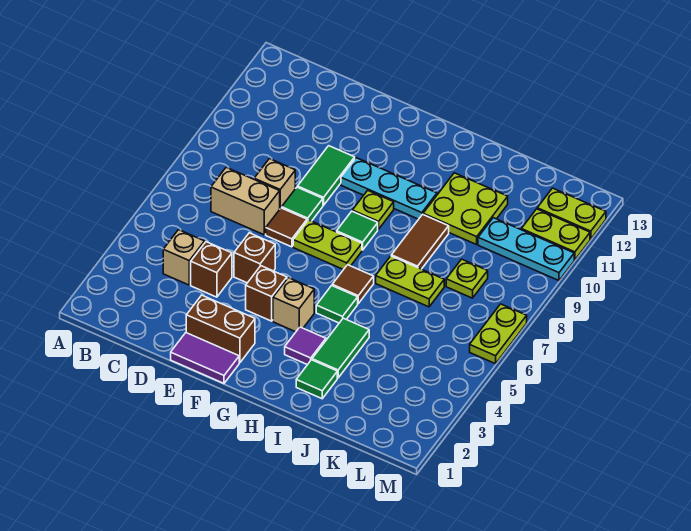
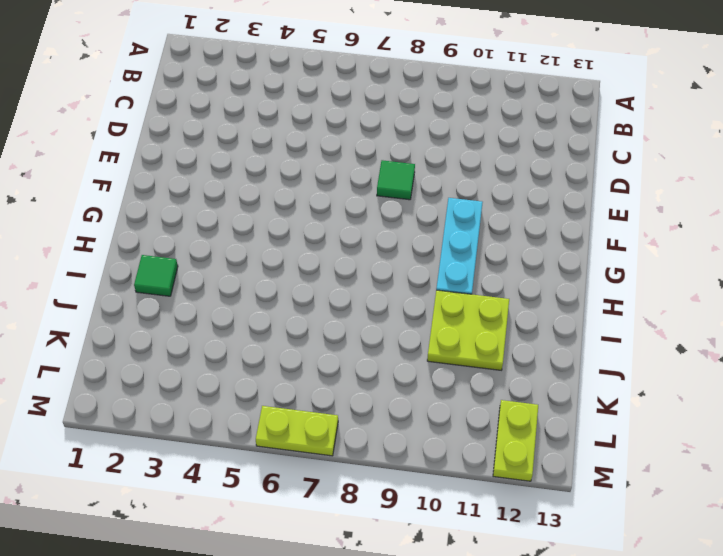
none -> tan brick C4 level 1
none -> tan brick C7:D7 level 1
none -> brown brick D4 level 1

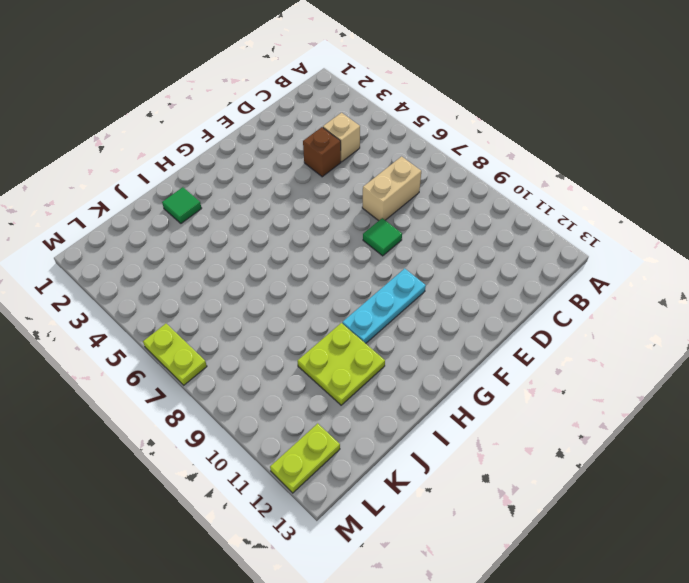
none -> tan brick D8 level 1
none -> purple tile E1:F1 level 1
none -> brown brick E2:F2 level 1

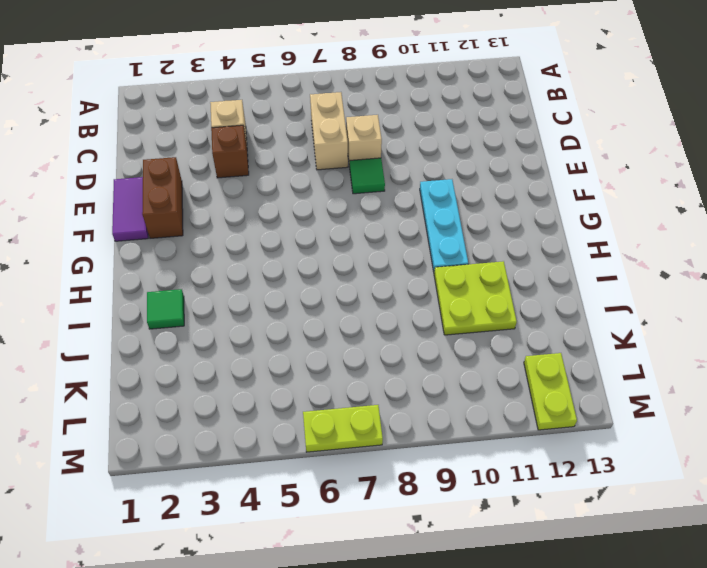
none -> brown brick E5 level 1
none -> brown tile E7 level 1
none -> green tile E9:E10 level 1

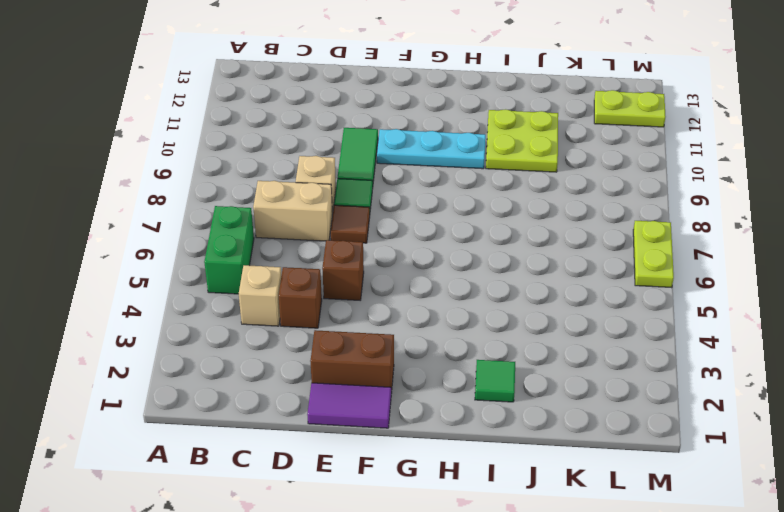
green brick B5:B6 level 1 -> none
none -> brown brick F4 level 1
none -> lime plate F7:G7 level 1
none -> tan brick G4 level 1

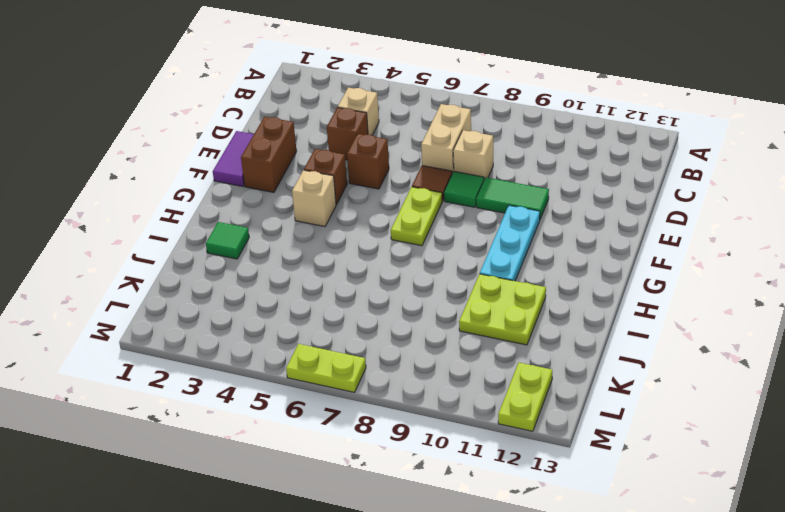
none -> green tile G8 level 1
none -> lime plate G9 level 1
none -> purple tile H3 level 1

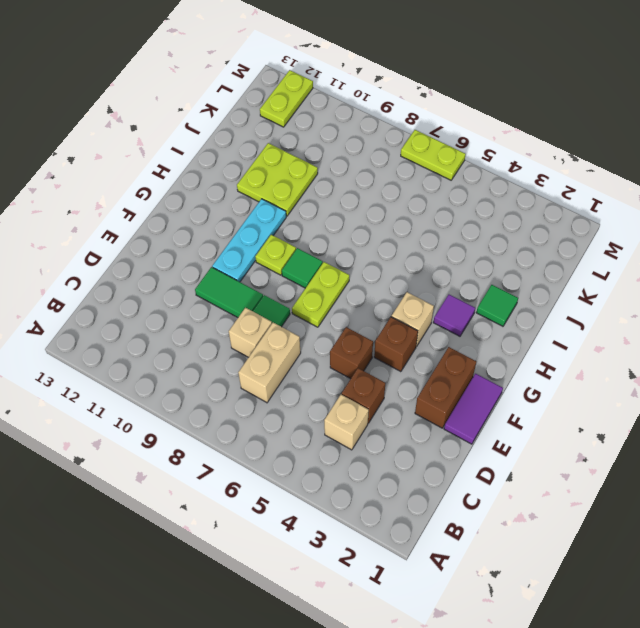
none -> brown tile E7 level 1
none -> green tile H5 level 1
none -> brown tile H6 level 1

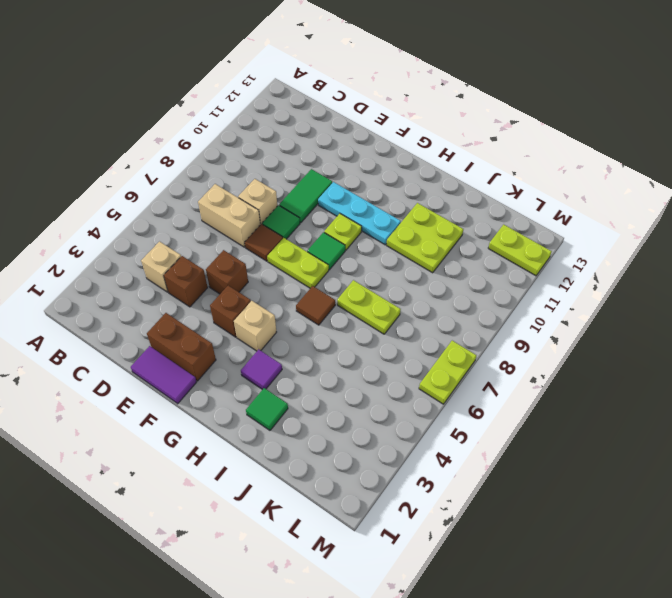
none -> green tile H5 level 1
none -> green tile I3:I4 level 1
none -> brown tile I8:I9 level 1

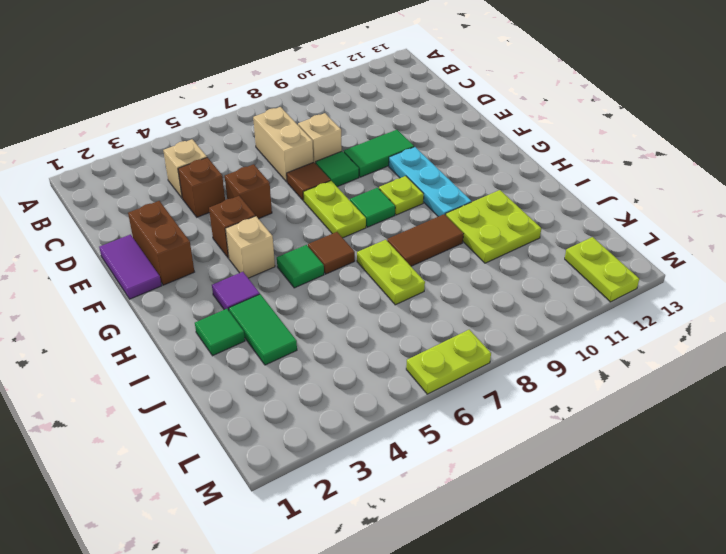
green tile I3:J3 level 1 -> green tile I3:I4 level 1
none -> lime plate K8 level 1
none -> cyan plate K10:M10 level 1
none -> lime plate L11:M11 level 1

